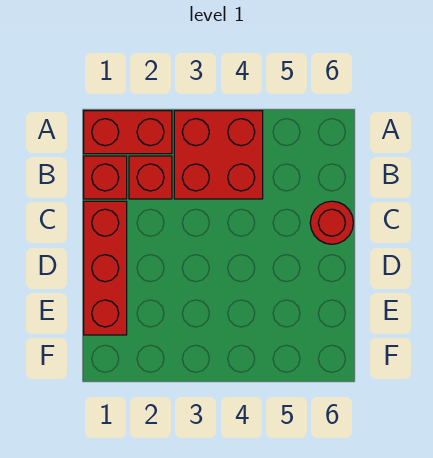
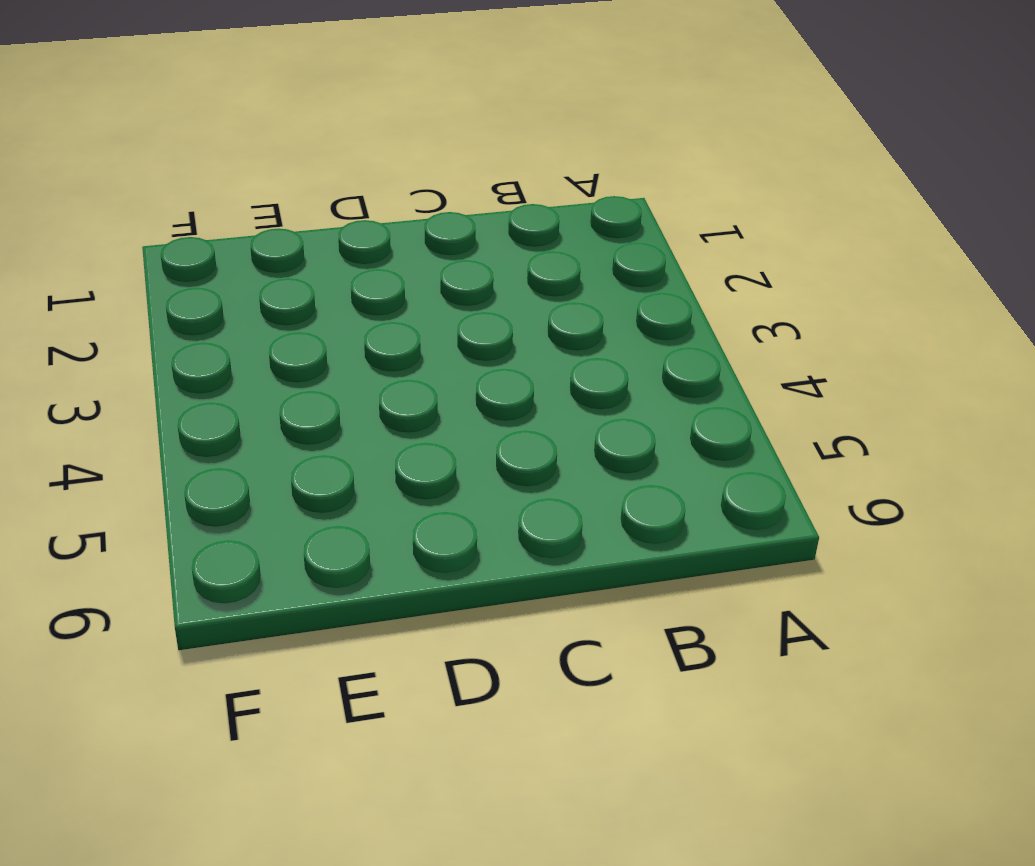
none -> red brick A1:A2 level 1
none -> red brick A3:B4 level 1

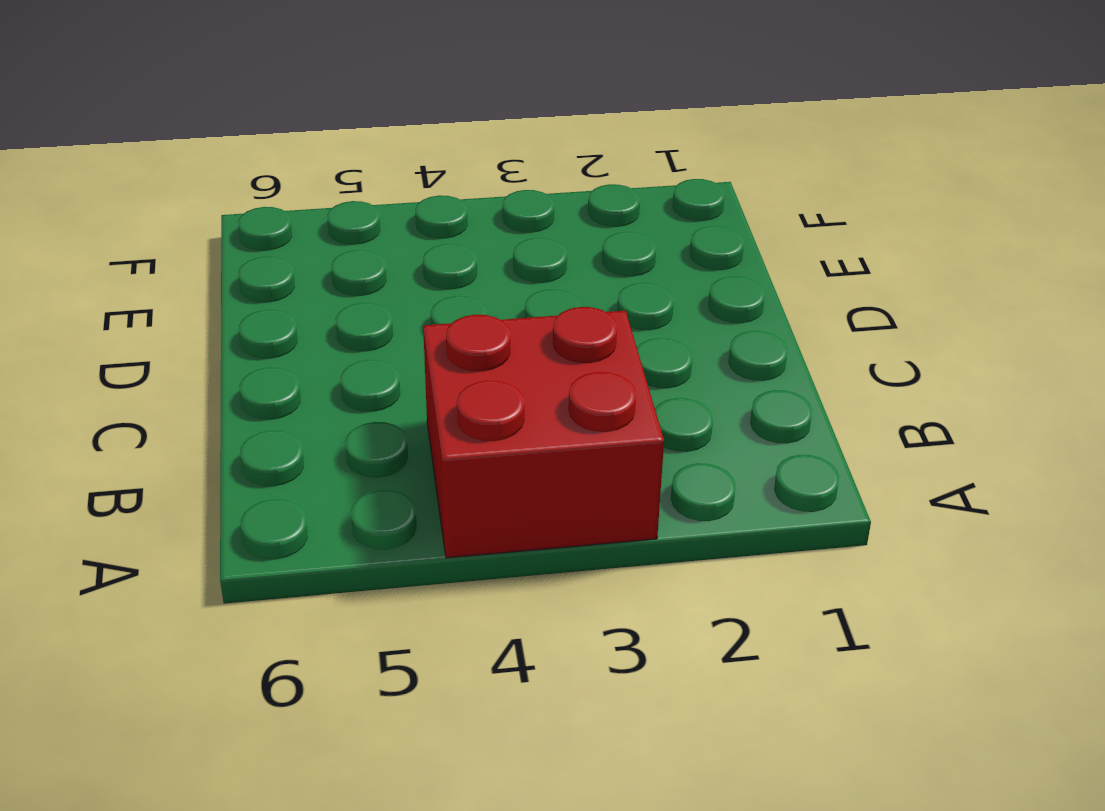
none -> red brick A1:A2 level 1
none -> red brick B1 level 1

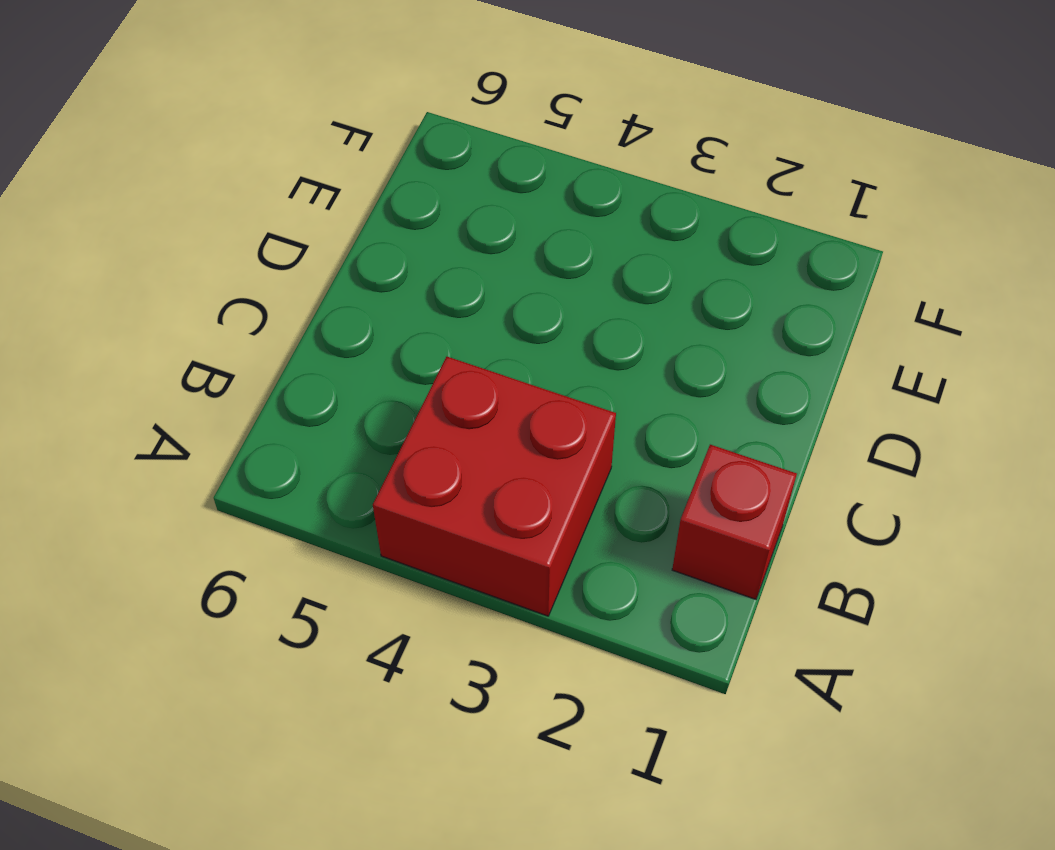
none -> red brick A1:A2 level 1
none -> red brick B2 level 1

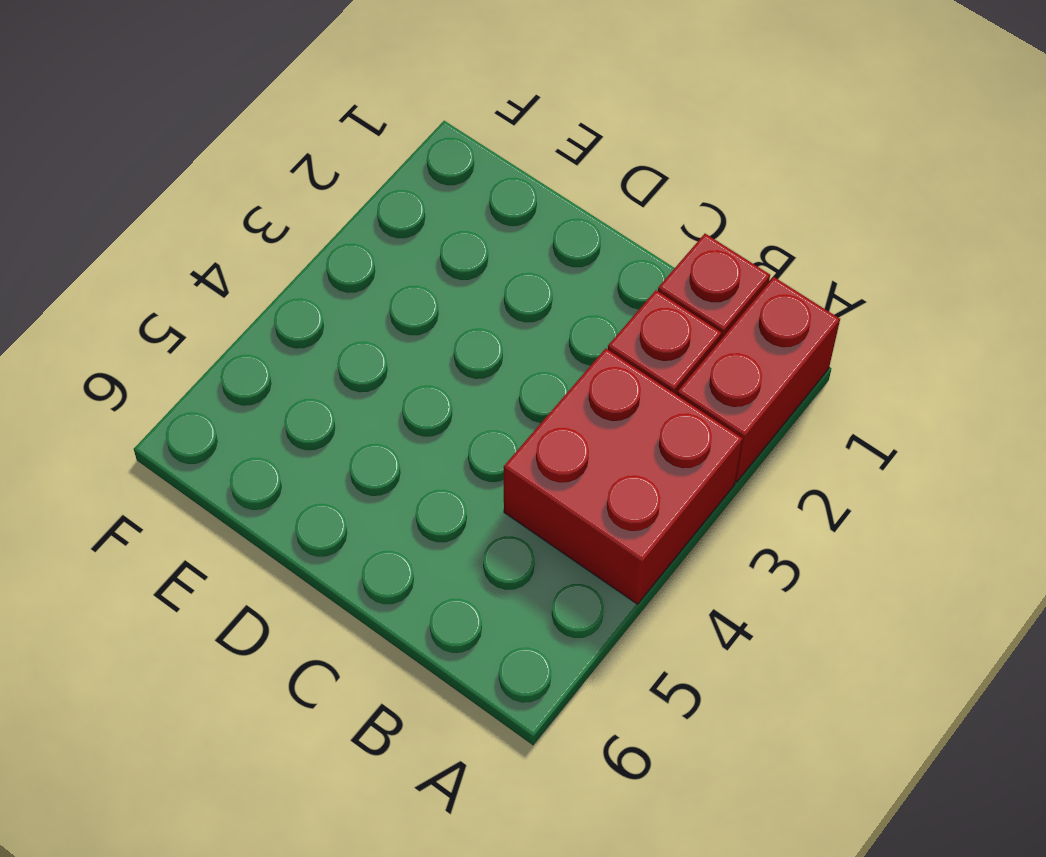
none -> red brick C1:E1 level 1
none -> red round brick C6 level 1

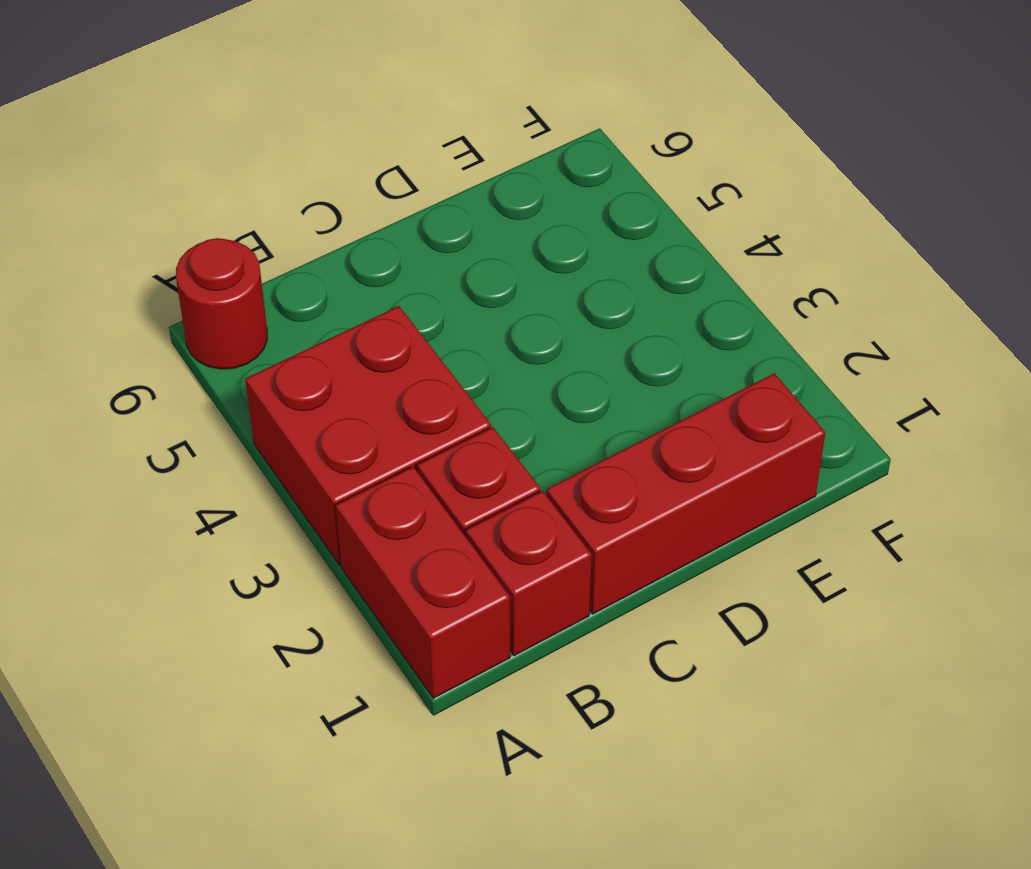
red round brick A6 level 1 -> red round brick C6 level 1

